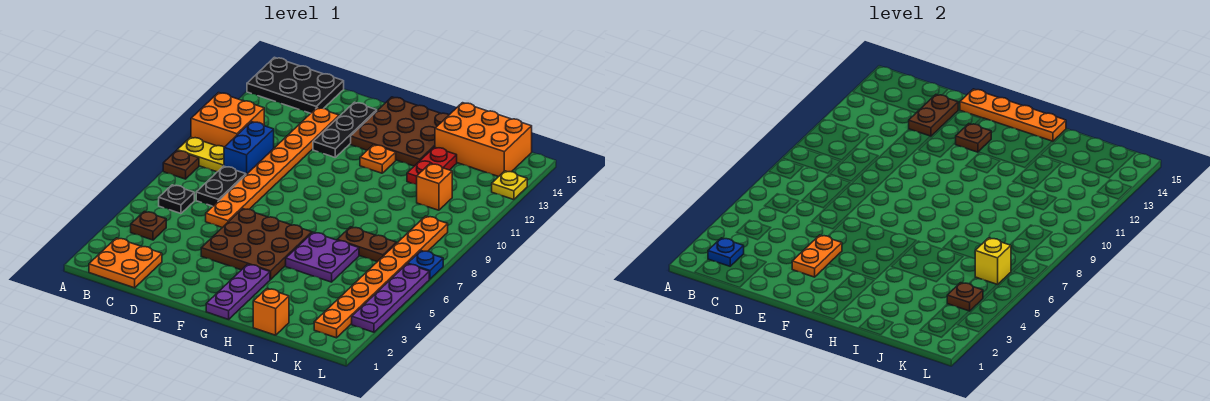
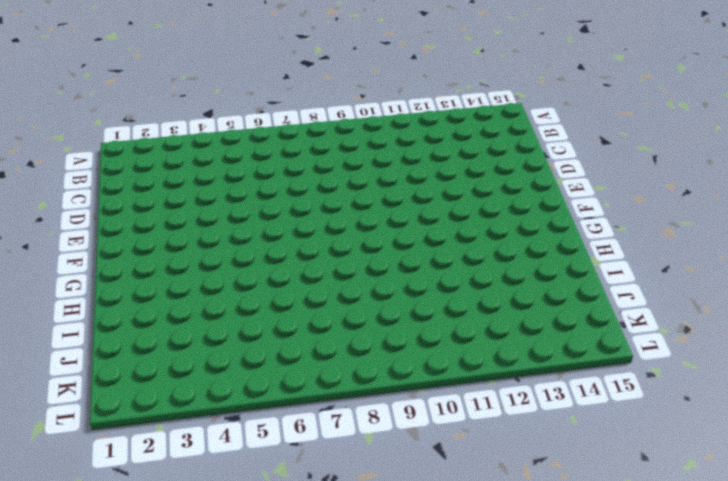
none -> brown plate A8 level 1
none -> yellow plate A9:B9 level 1
none -> orange brick A10:B11 level 1
none -> black plate A14:C15 level 1

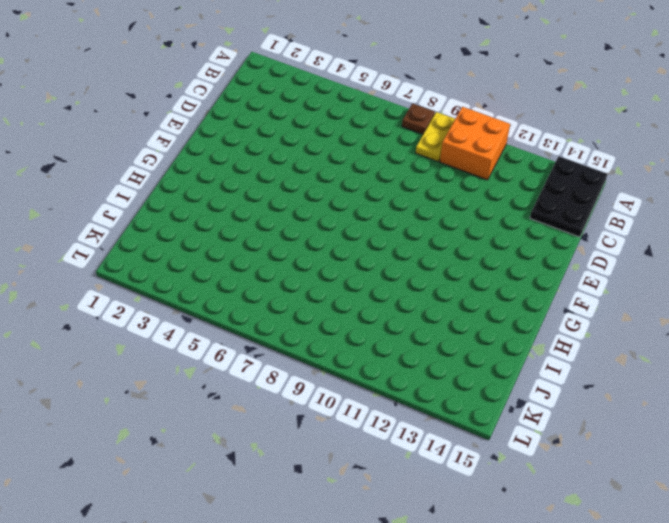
none -> orange plate B1:C2 level 1
none -> brown plate B4 level 1
none -> black plate B6 level 1
none -> black plate C7:C8 level 1

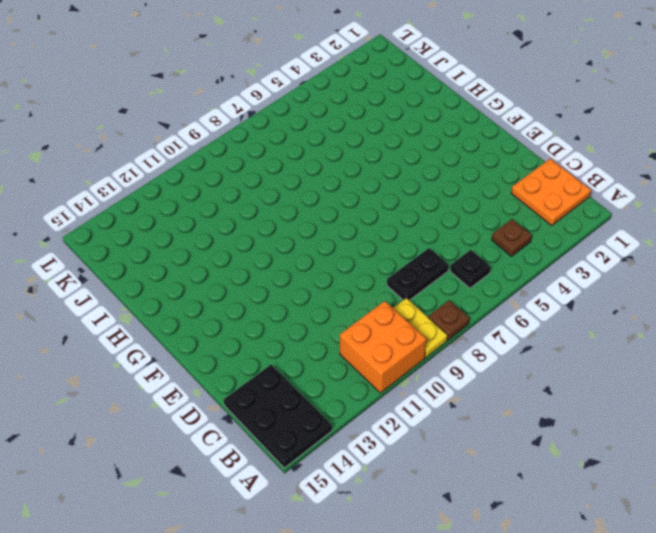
none -> blue brick C9:C10 level 1
none -> orange plate D6:D13 level 1
none -> brown plate E4:G6 level 1
none -> black plate E12:E14 level 1

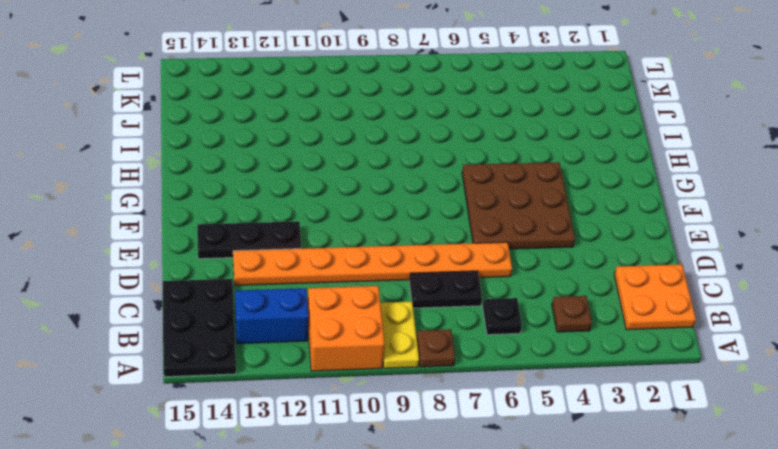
blue brick B12:B13 level 1 -> blue brick C9:C10 level 1
none -> brown plate F13:H15 level 1
none -> purple plate G1:G3 level 1
none -> orange plate G12 level 1
none -> purple plate H5:I6 level 1

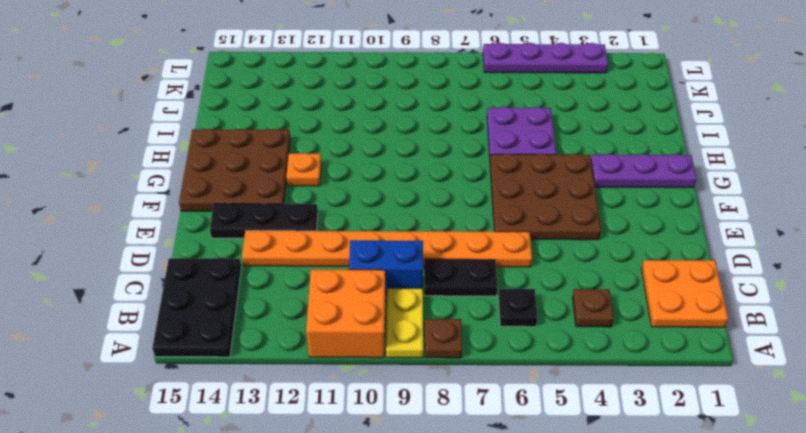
none -> orange brick I1 level 1
none -> brown plate I7:J7 level 1
none -> red plate I12:I13 level 1
none -> orange brick I14:K15 level 1

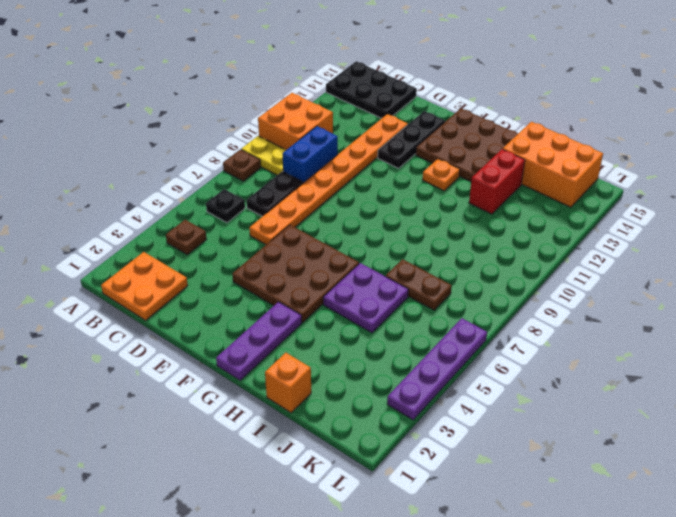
red brick I12:I13 level 1 -> red plate I12:I13 level 1
none -> orange brick J11 level 1
none -> orange plate K2:K9 level 1
none -> blue plate L7 level 1
none -> yellow plate L13 level 1

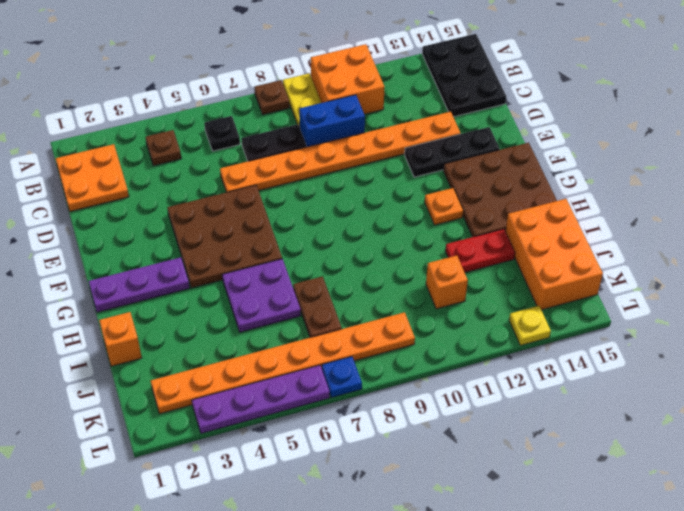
none -> blue plate B2 level 2
none -> brown plate D13:D14 level 2
none -> orange plate E3:E4 level 2
none -> orange plate E15:H15 level 2

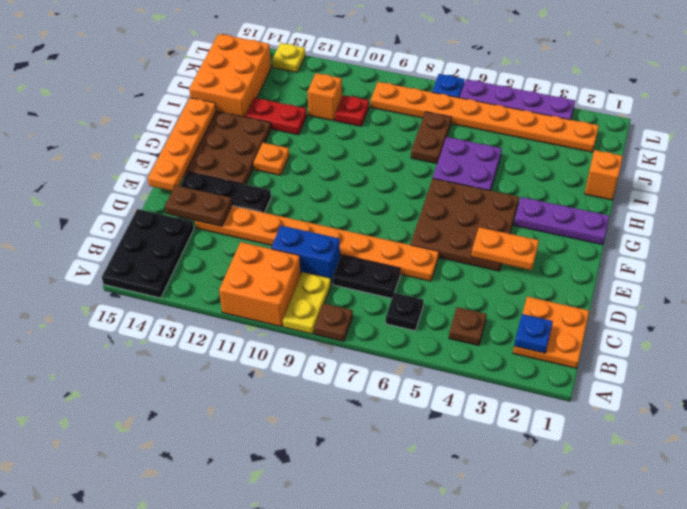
red plate J10 level 1 -> none
none -> brown plate F13 level 2
none -> brown plate K4 level 2
none -> yellow brick K6 level 2

